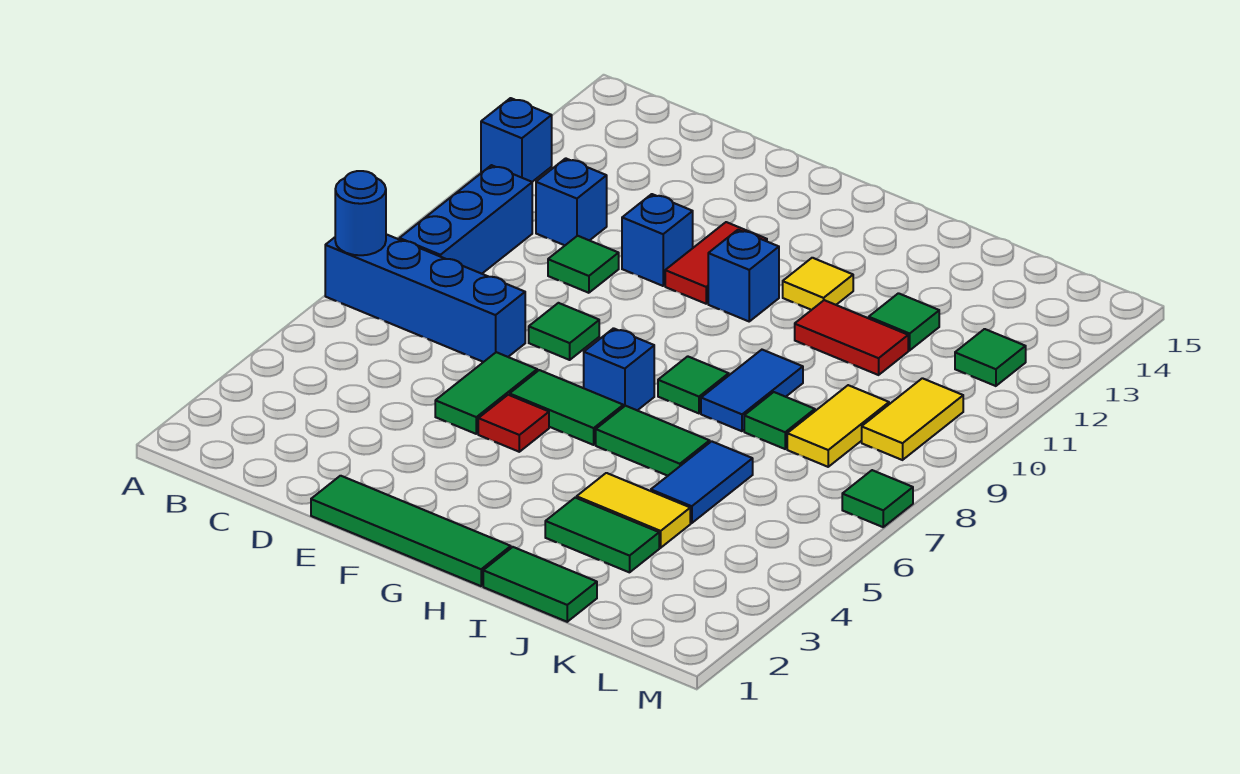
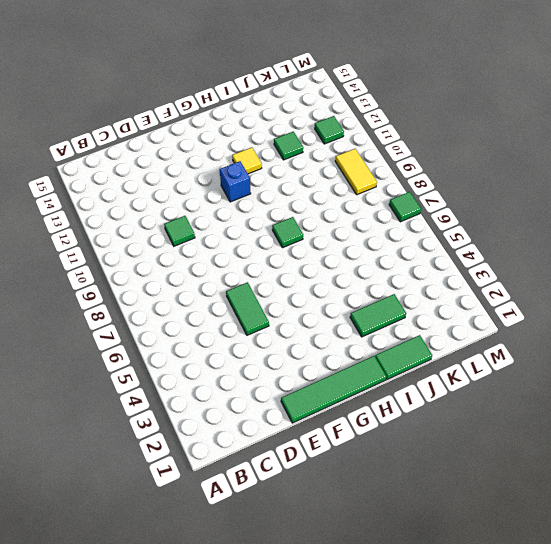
none -> blue brick A7:D7 level 1
none -> blue brick A12 level 1
none -> blue brick B8:B10 level 1
none -> blue brick C11 level 1

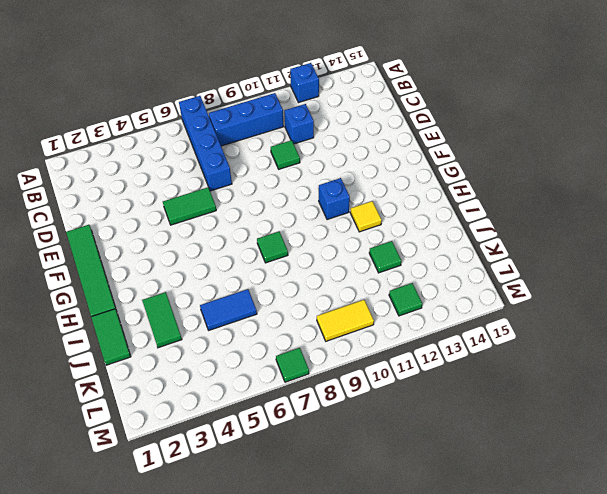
none -> green tile E8 level 1
none -> blue brick E11 level 1
none -> red tile F5 level 1
none -> green tile F6:G6 level 1

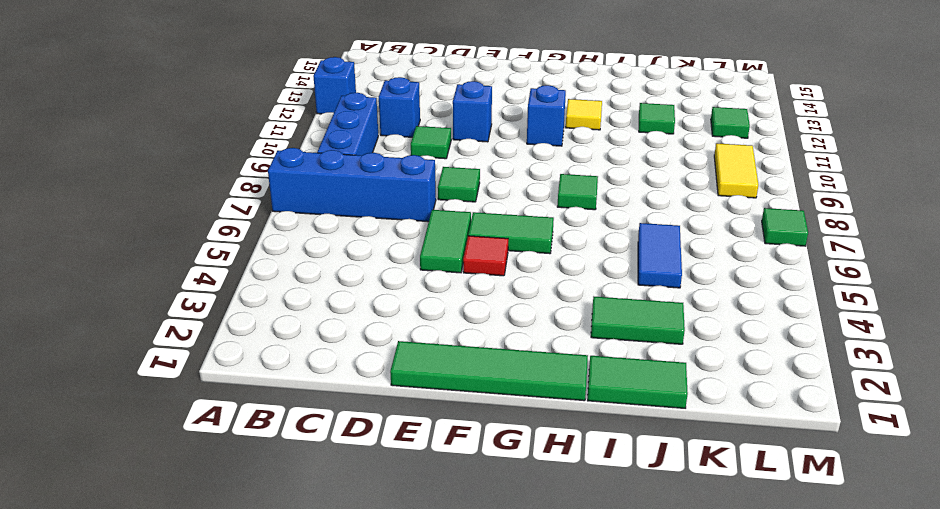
none -> red tile F11:F12 level 1
none -> blue brick G7 level 1
none -> green tile H6:I6 level 1
none -> yellow tile I4:J4 level 1

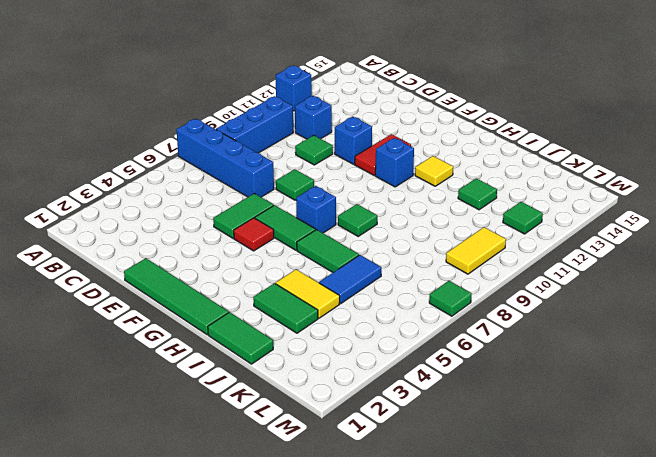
none -> blue tile I8:I9 level 1
none -> red tile I11:J11 level 1
none -> green tile J8 level 1
none -> yellow tile K8:K9 level 1

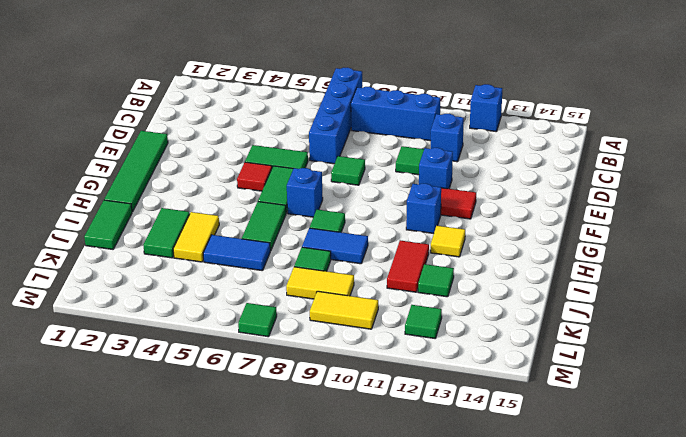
none -> blue round brick A7 level 2

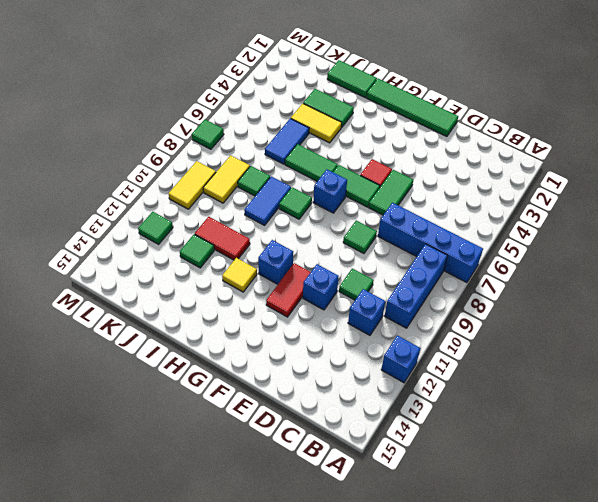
none -> blue round brick A7 level 2

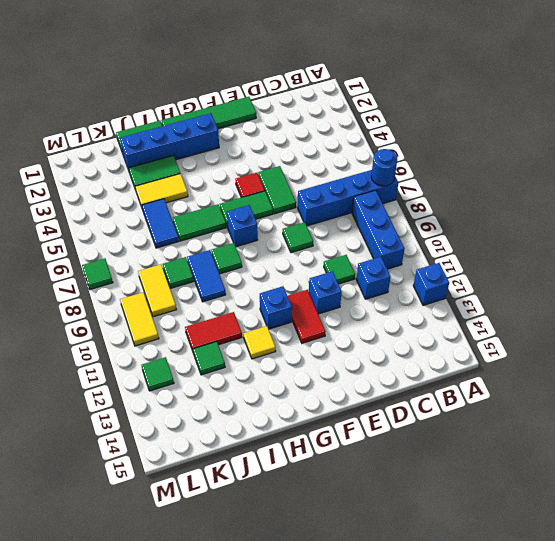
blue brick G2:J2 level 1 -> none

